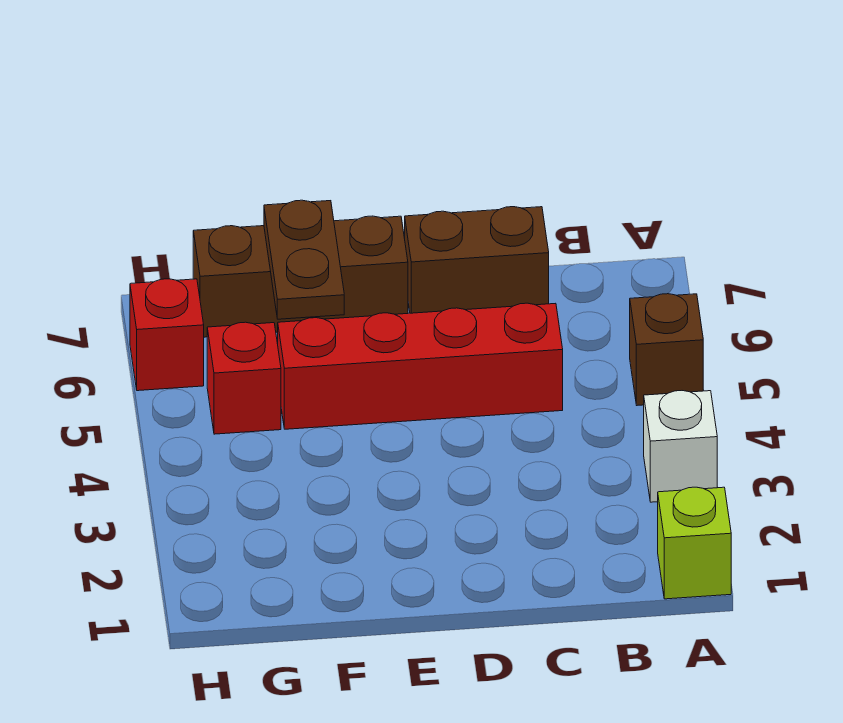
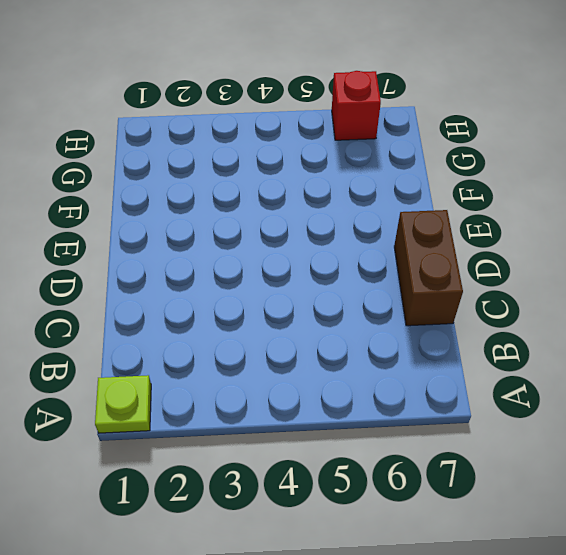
lime plate A1 level 1 -> lime brick A1 level 1
none -> white brick A3 level 1
none -> brown brick A5 level 1

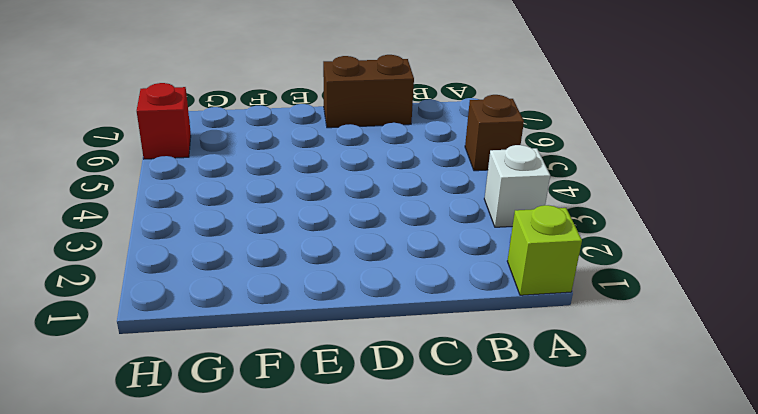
none -> red brick C5:F5 level 1
none -> brown brick E7:G7 level 1

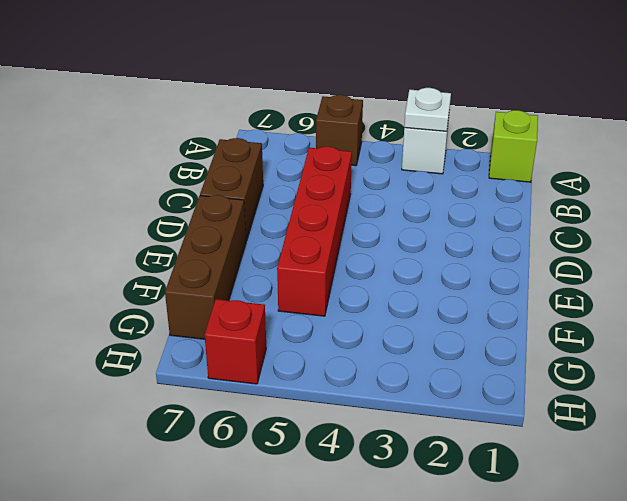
white plate A3 level 2 -> none
none -> red brick G5 level 1
none -> brown plate F6:F7 level 2

